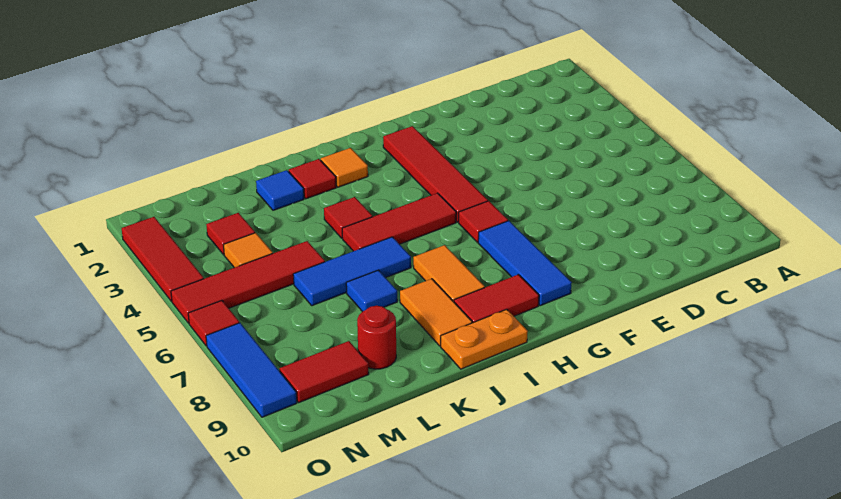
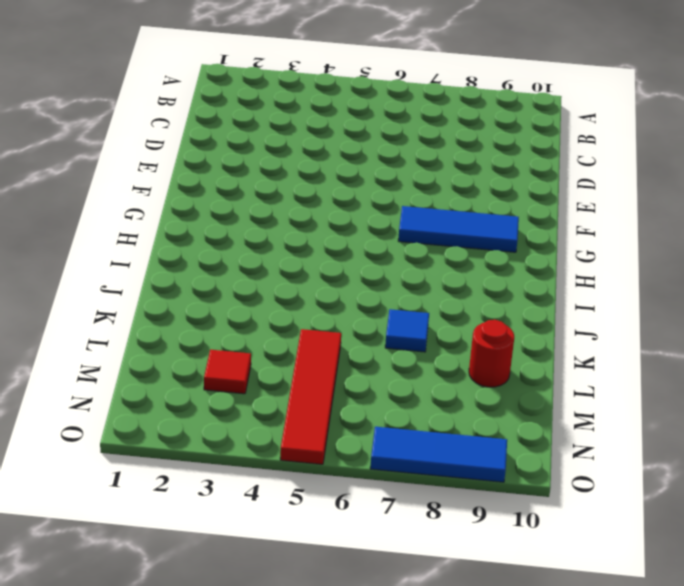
none -> red tile G2:G5 level 1
none -> red tile G6 level 1
none -> red tile H5:J5 level 1

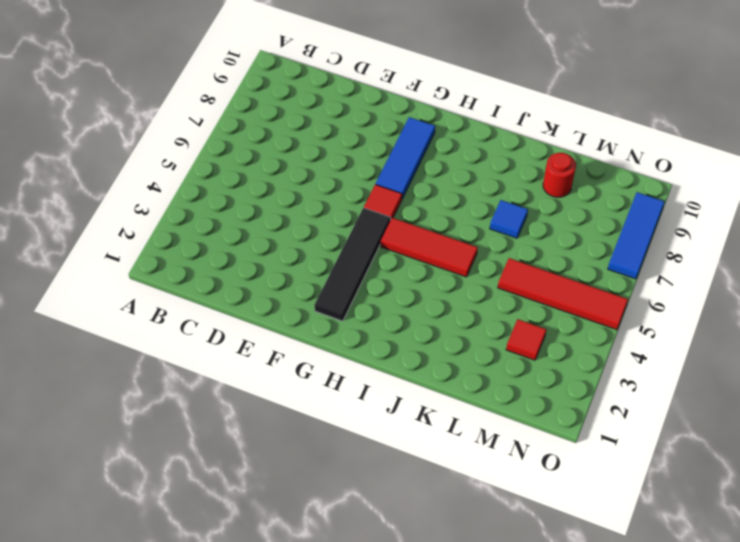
black tile G2:G5 level 1 -> red tile G2:G5 level 1
none -> red tile H9:I9 level 1
none -> orange tile I2 level 1
none -> orange tile I7:I8 level 1

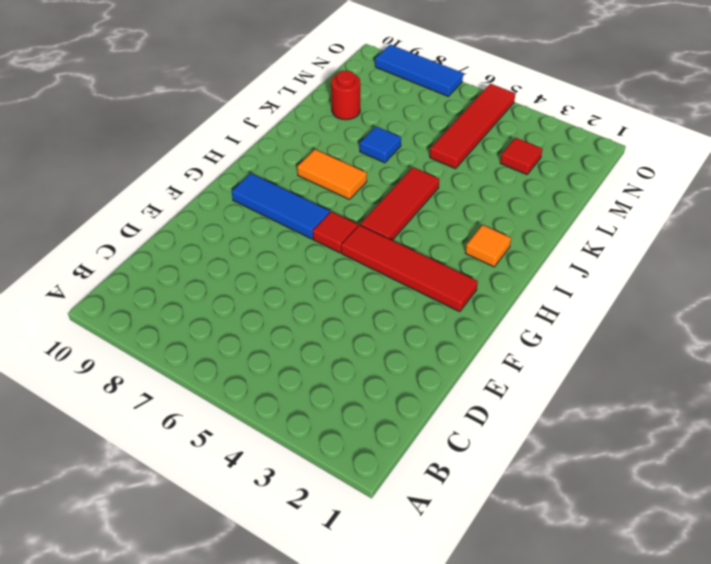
none -> red tile H9:I9 level 1
none -> orange plate I10:J10 level 1
none -> red tile J2 level 1

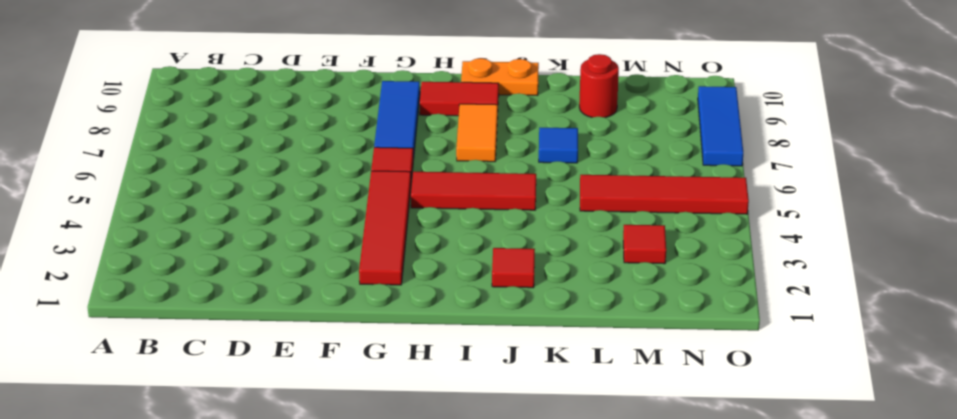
none -> orange tile I2 level 1
none -> red tile J4 level 1
none -> blue tile J6:L6 level 1

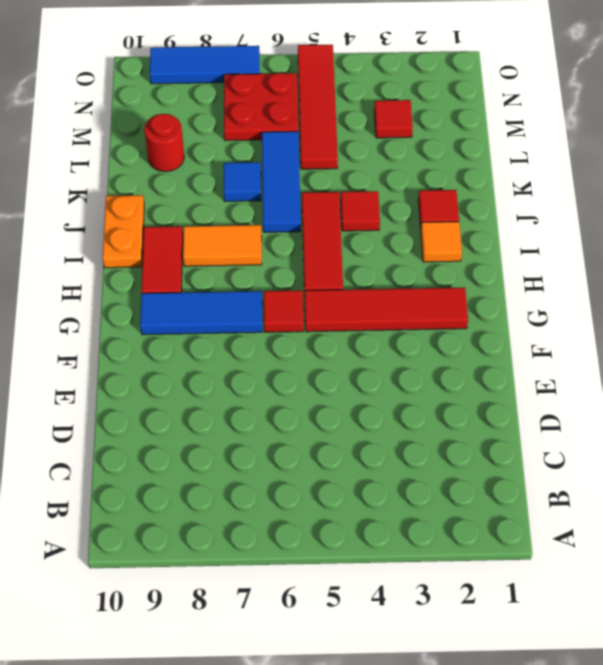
red plate M6:N7 level 1 -> none
none -> orange tile J8:J9 level 1
none -> blue tile K2 level 1
none -> orange tile M4 level 1

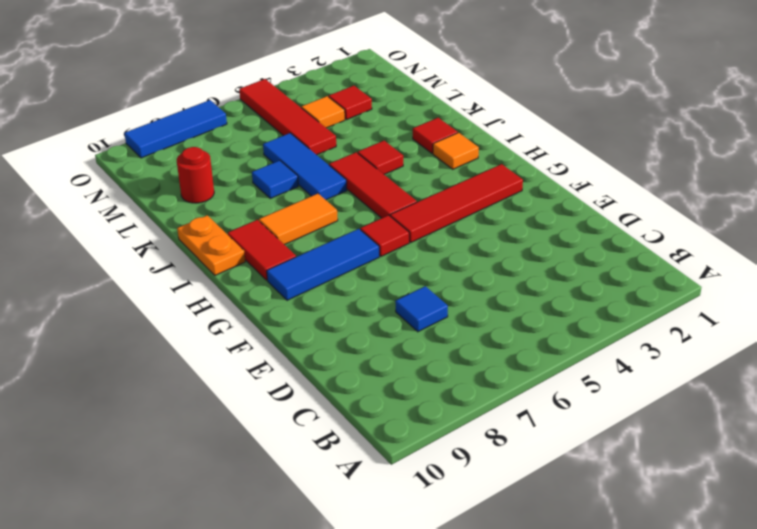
blue tile D7 level 1 -> blue tile K2 level 1
none -> orange tile J8:J9 level 1
none -> red tile M9:N9 level 1
none -> red tile O2:O4 level 1

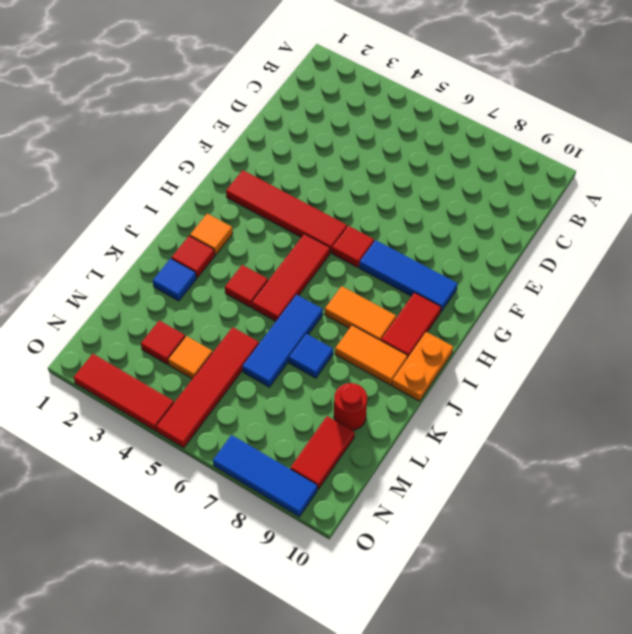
none -> red tile O6 level 1

